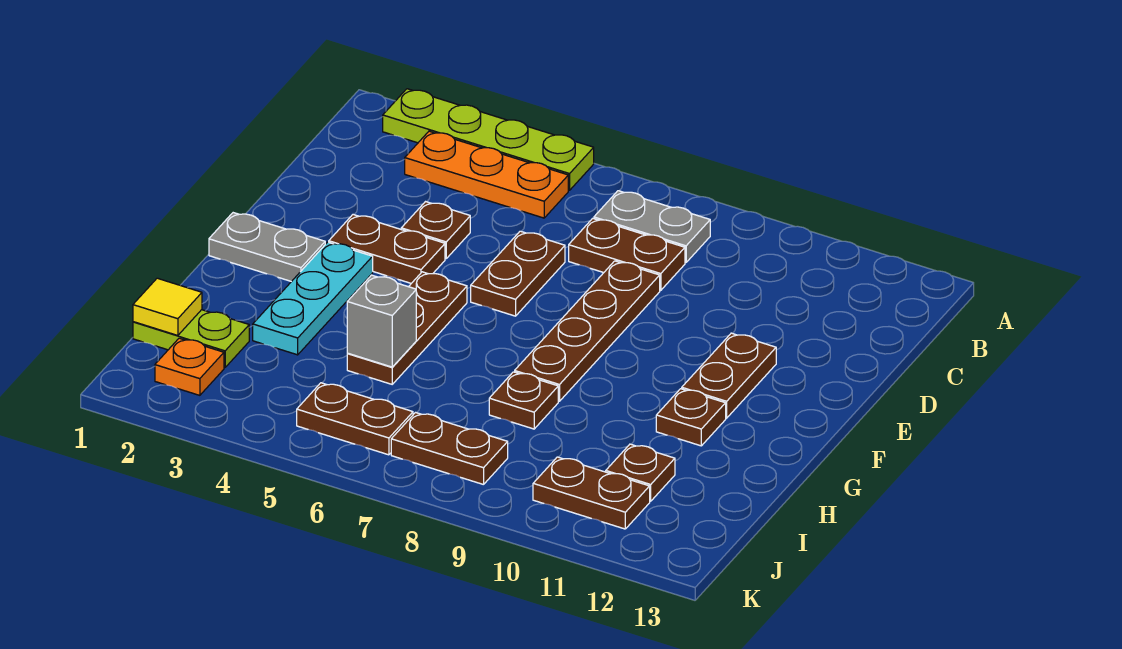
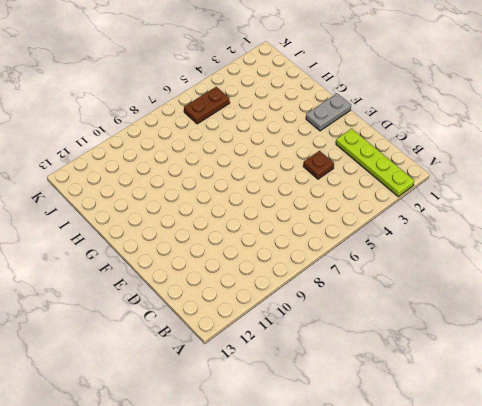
lime plate A2:D2 level 1 -> lime plate A2:A5 level 1
none -> orange plate B3:B5 level 1
none -> grey plate B7:B8 level 1
none -> brown plate C7:C8 level 1

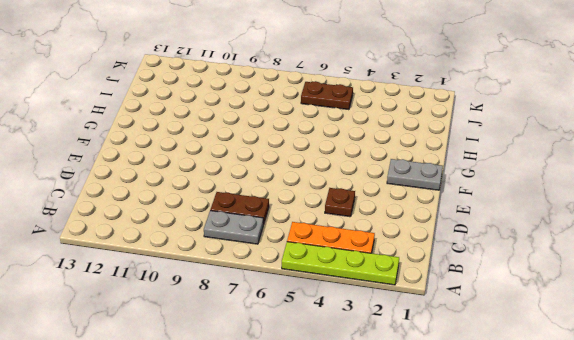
none -> brown plate D6:E6 level 1
none -> brown plate D8:G8 level 1
none -> brown plate E3:E4 level 1

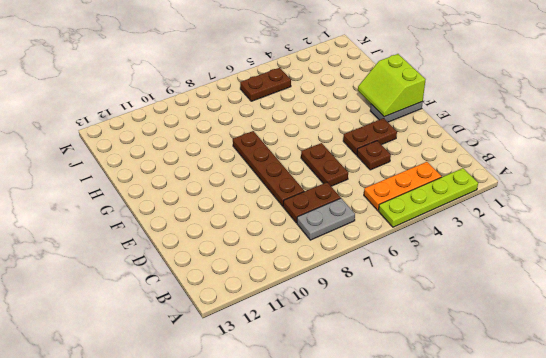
lime slope F1:G2 level 2 top 1 -> none
none -> brown plate E11:F11 level 1
none -> cyan plate F3:H3 level 1
none -> brown plate F5:H5 level 1

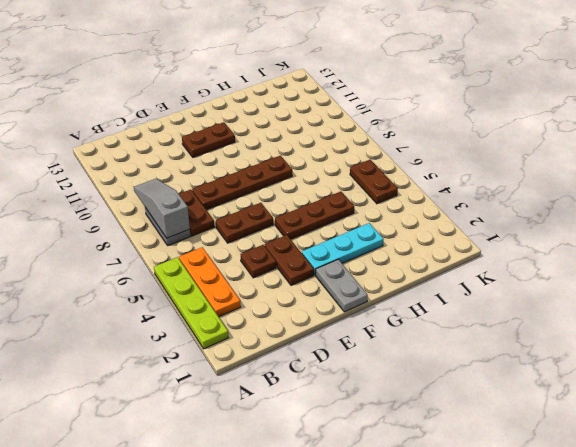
grey slope B7:B9 level 2 top 7 -> none
none -> brown plate G11 level 1
none -> brown plate H8 level 1
none -> lime plate I1:I2 level 1

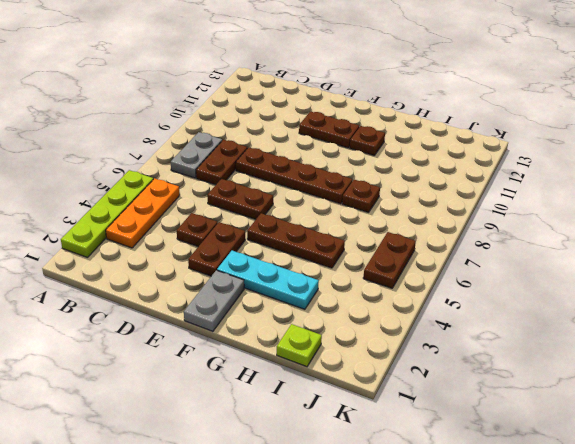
lime plate I1 level 1 -> lime plate I1:I2 level 1
none -> brown plate I11 level 1
none -> orange plate J2 level 1
none -> brown plate J7:J8 level 1

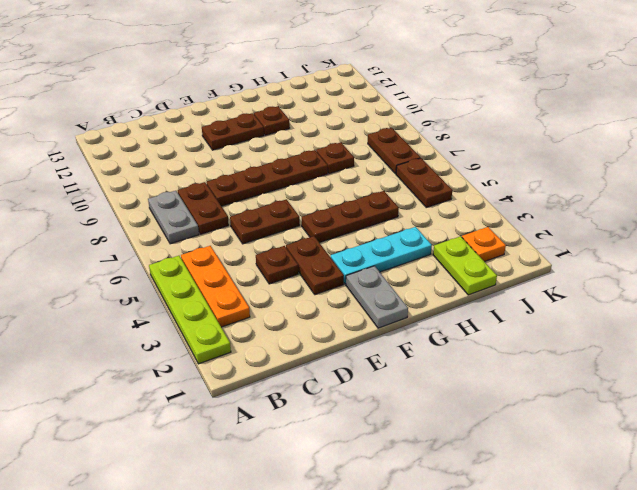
none -> brown plate I11 level 1
none -> brown plate J10:J11 level 1
none -> grey brick H5 level 2

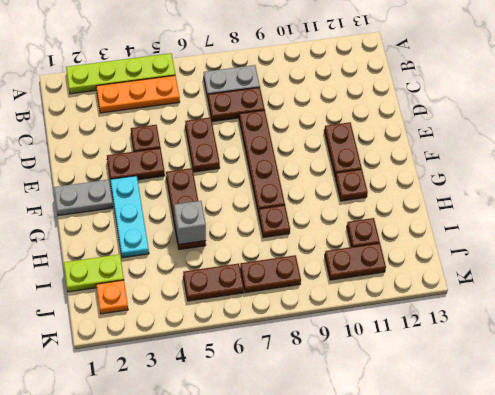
none -> yellow tile I1 level 2

